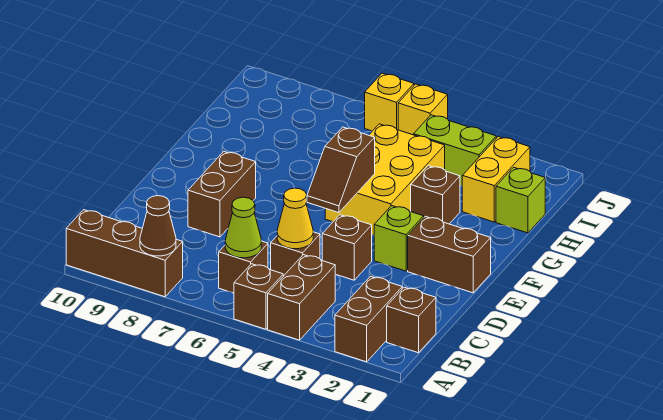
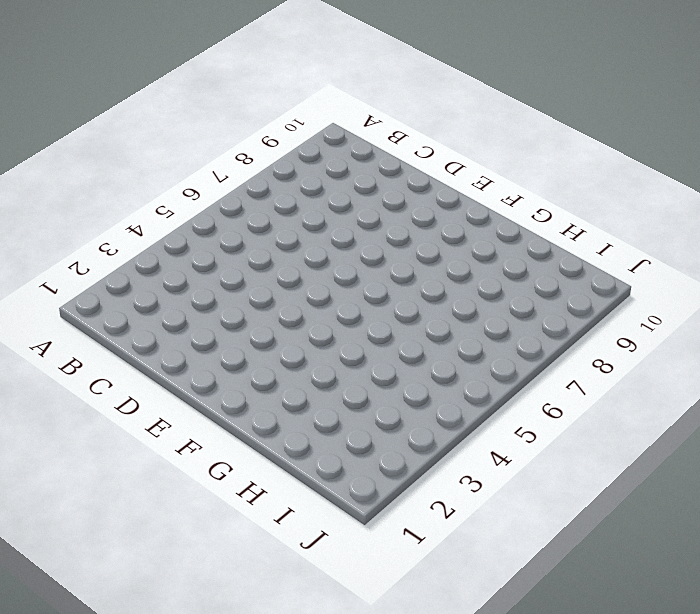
none -> brown brick A2:B2 level 1
none -> brown brick A4:B4 level 1
none -> brown brick A5 level 1

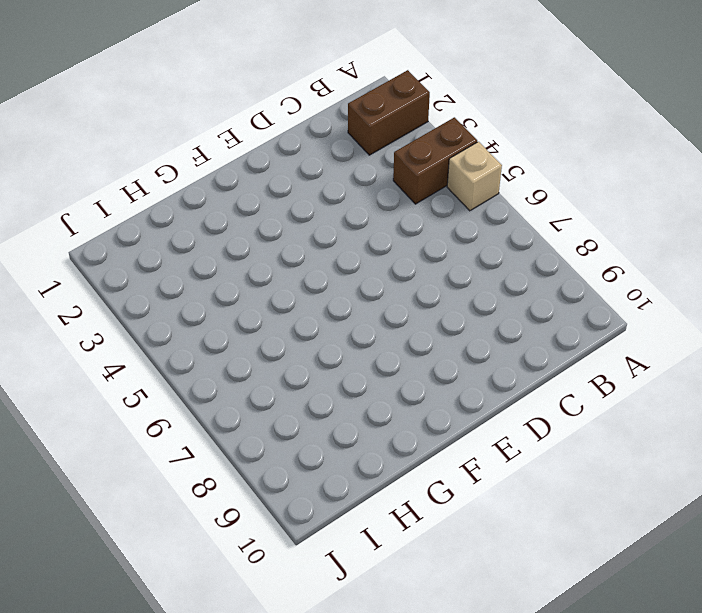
tan brick A5 level 1 -> brown brick A5 level 1
none -> brown brick A8:A10 level 1
none -> brown brick B1 level 1
none -> brown brick B6 level 1

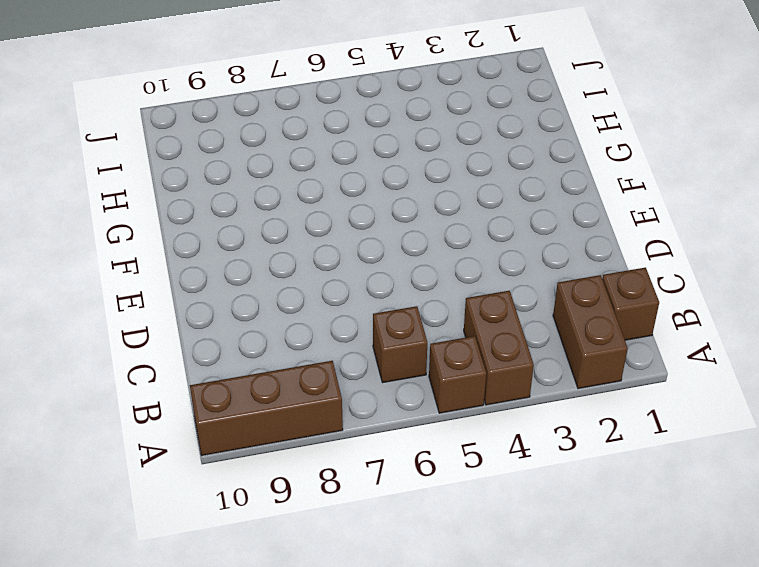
none -> brown brick C5 level 1
none -> brown brick D4 level 1
none -> brown brick D8:E8 level 1

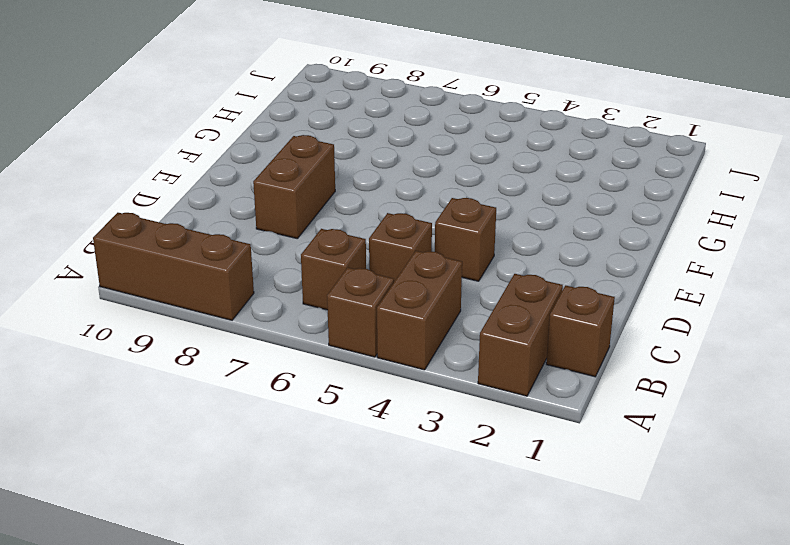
none -> brown brick E1:E2 level 1
none -> lime brick E3 level 1
none -> yellow brick F4:H5 level 1

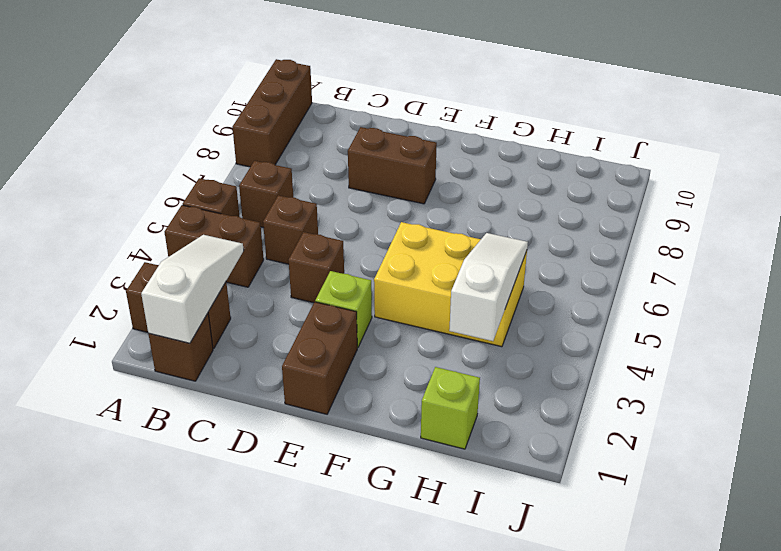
white slope B1:B3 level 2 top 1 -> none
white slope H3:H5 level 2 top 3 -> none
none -> brown brick G3 level 1
none -> yellow brick H2:I2 level 1
none -> lime brick I3:I4 level 1

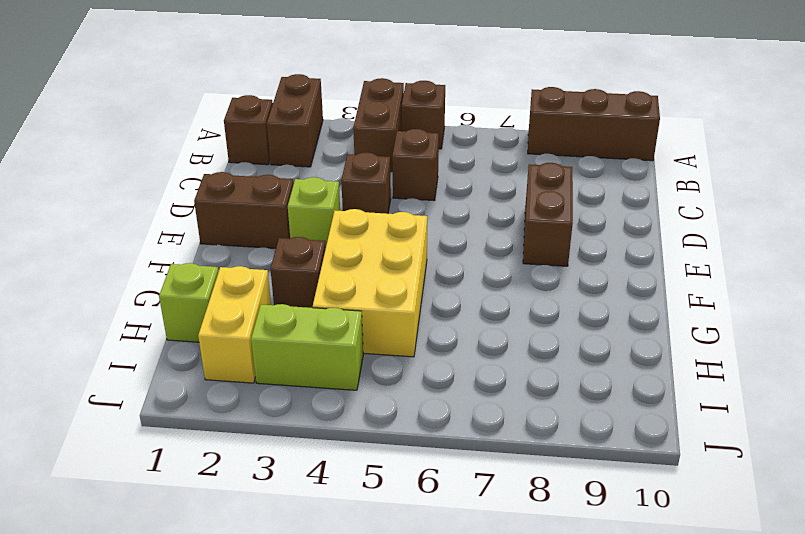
none -> brown brick B6 level 1
none -> yellow brick J5 level 1
none -> yellow brick J6 level 1

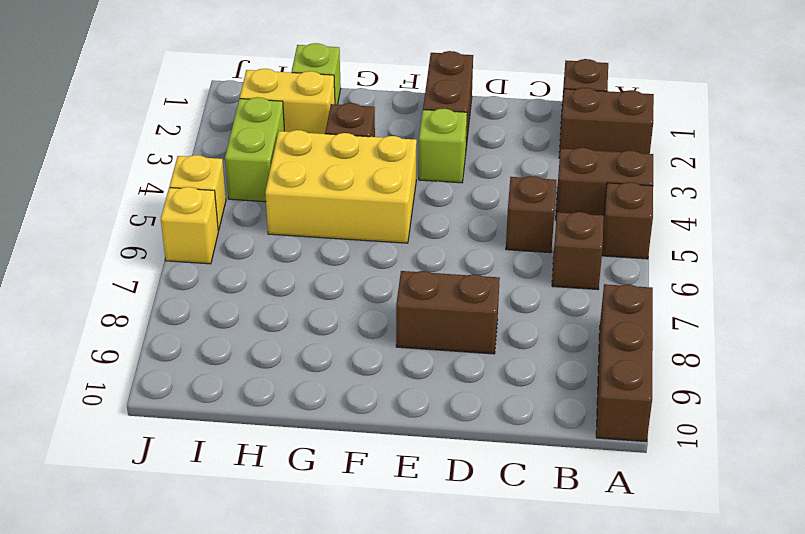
none -> brown brick D4 level 1
none -> brown cone A8 level 2
none -> lime cone B6 level 2

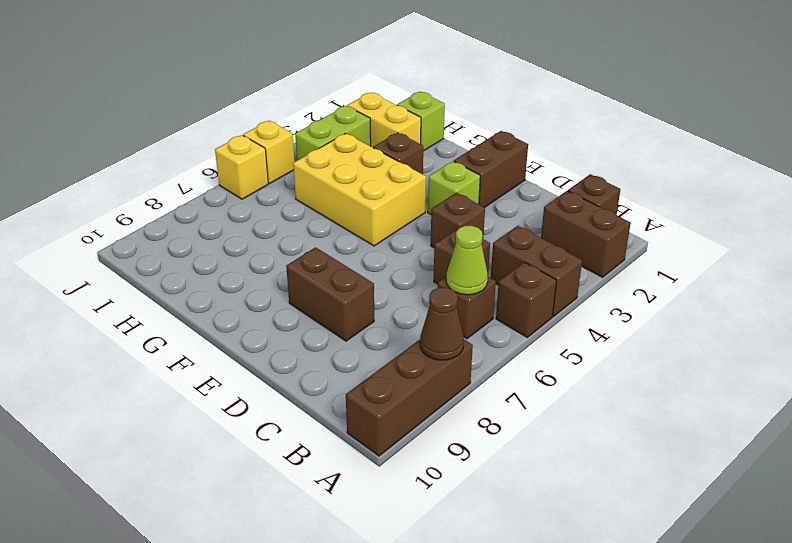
none -> yellow cone C5 level 2
none -> brown slope E5:F5 level 2 top F

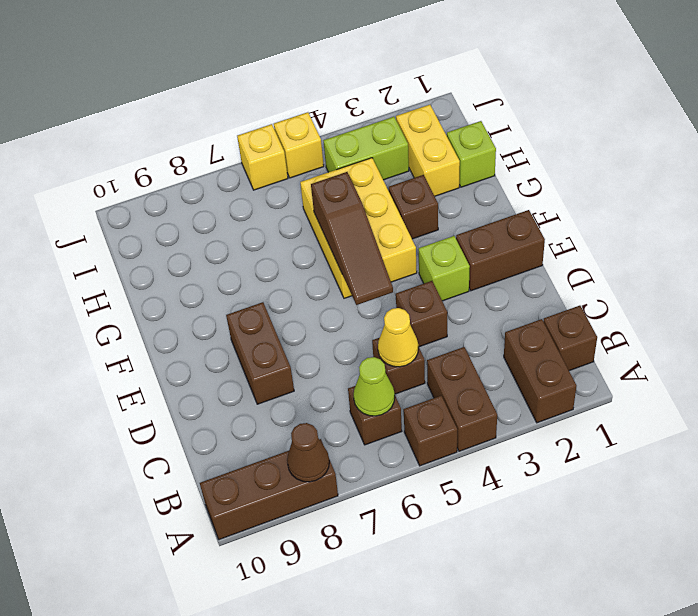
brown slope E5:G5 level 2 top G -> brown slope E5:F5 level 2 top F

